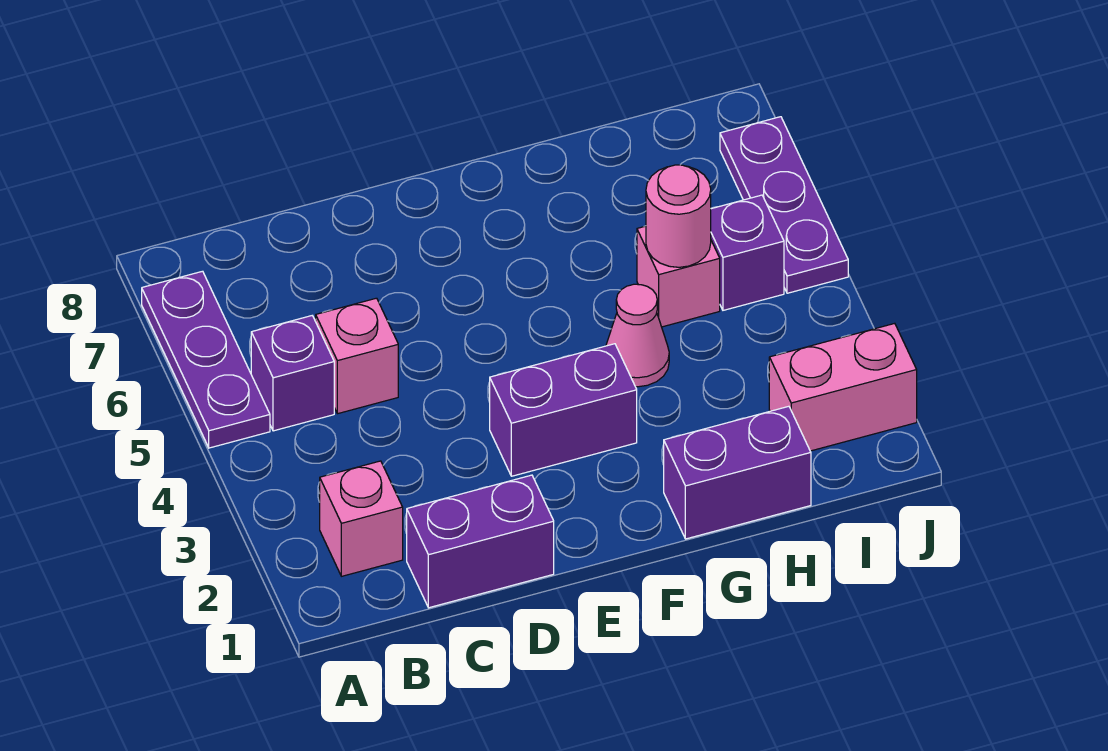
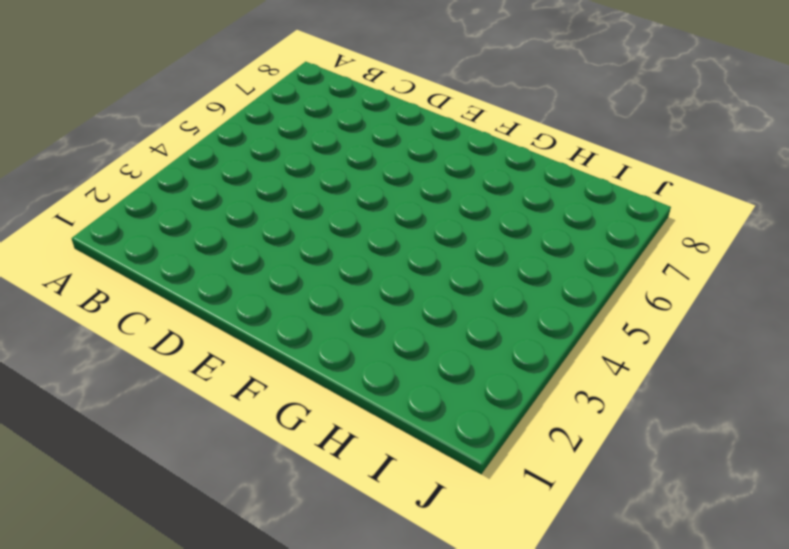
none -> purple plate A5:A7 level 1
none -> pink brick B2 level 1
none -> purple brick B5 level 1

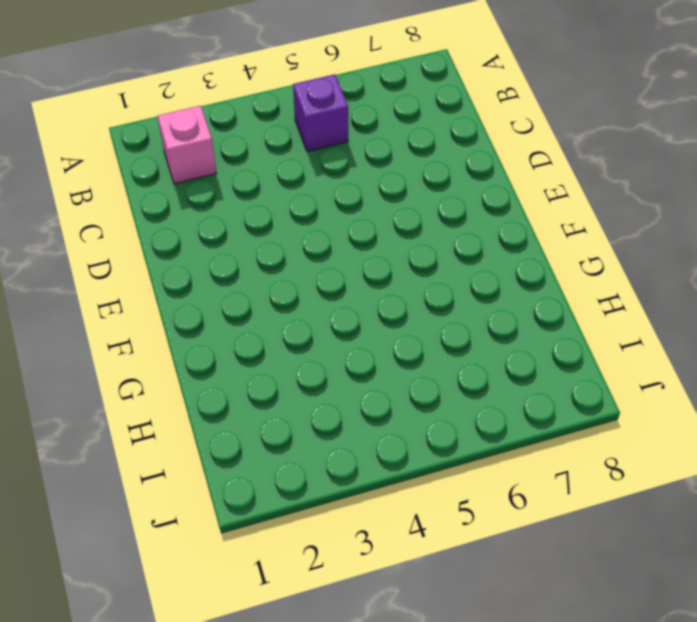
none -> purple plate A5:A7 level 1
none -> purple brick C1:D1 level 1
none -> pink brick C5 level 1

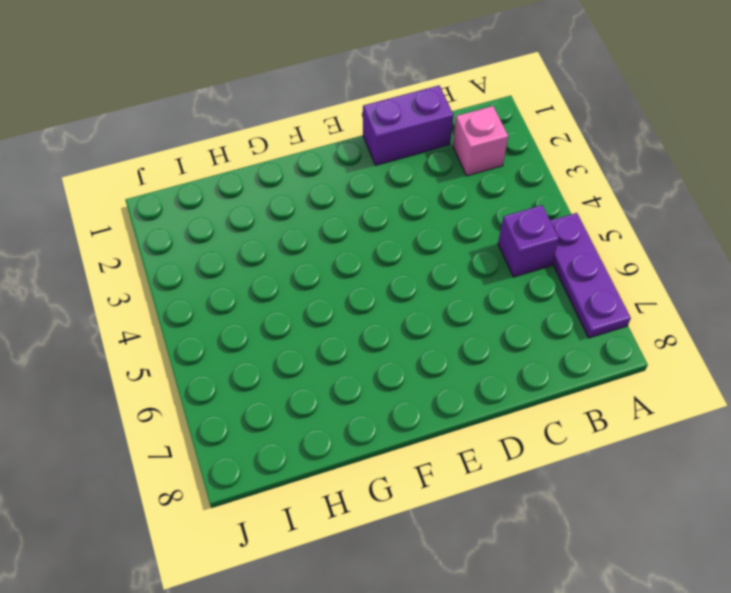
none -> pink brick C5 level 1
none -> purple brick E3:F3 level 1
none -> purple brick G1:H1 level 1

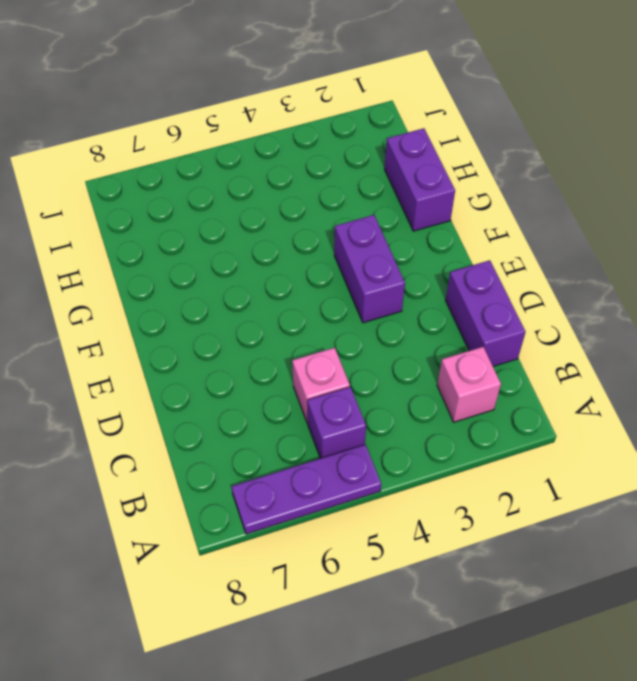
none -> pink cone G4 level 1
none -> pink brick H5 level 1
none -> pink brick I2:J2 level 1

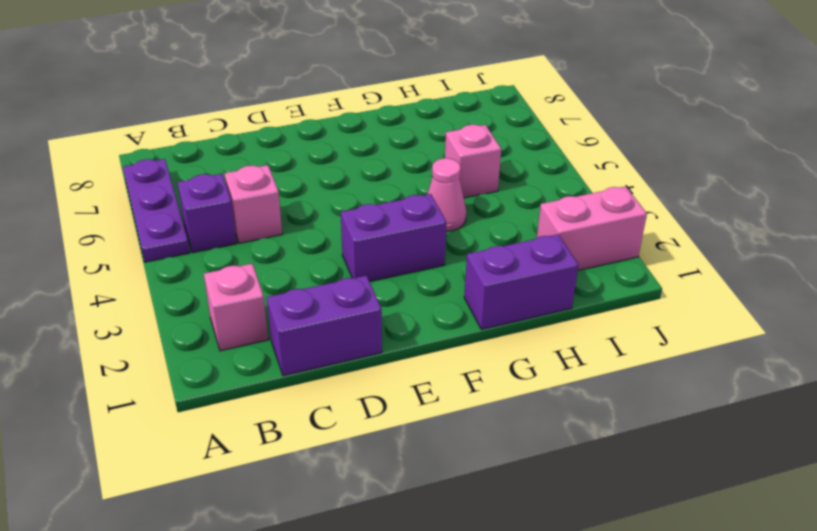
none -> purple brick I5 level 1
none -> purple plate J5:J7 level 1
none -> pink round brick H5 level 2

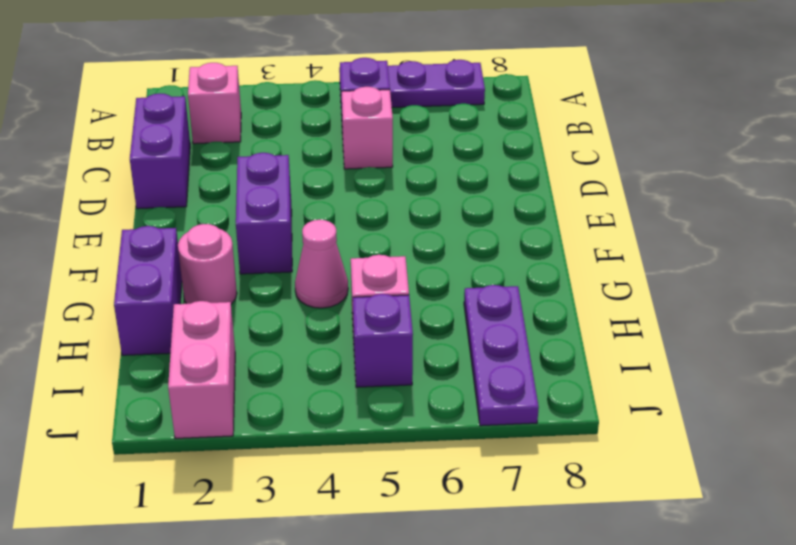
pink round brick G2 level 1 -> pink round brick H5 level 2
purple plate H7:J7 level 1 -> purple plate J5:J7 level 1

